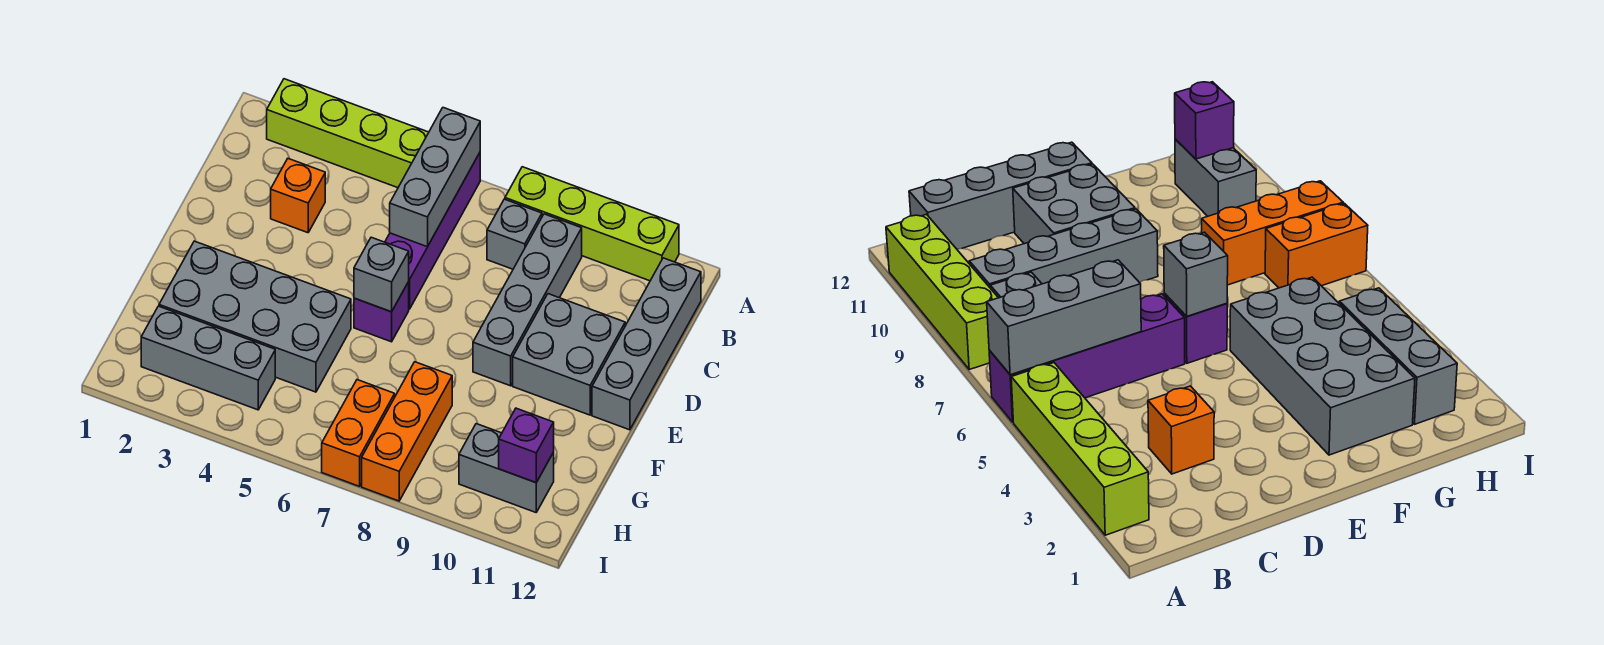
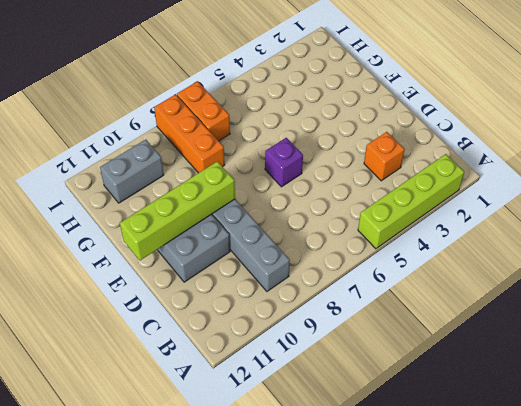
lime brick E9:E12 level 2 -> lime brick A8:A11 level 1
none -> purple brick A6:D6 level 1
none -> grey brick B8 level 1
none -> grey brick B12:E12 level 1

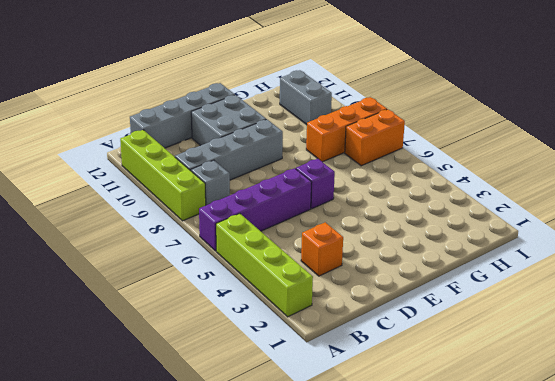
none -> grey brick F2:G5 level 1
none -> grey brick H2:H4 level 1
none -> grey brick A6:C6 level 2

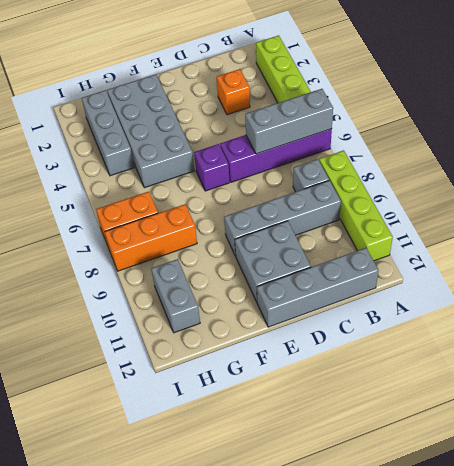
none -> grey brick E6 level 2
none -> purple brick H11 level 2

